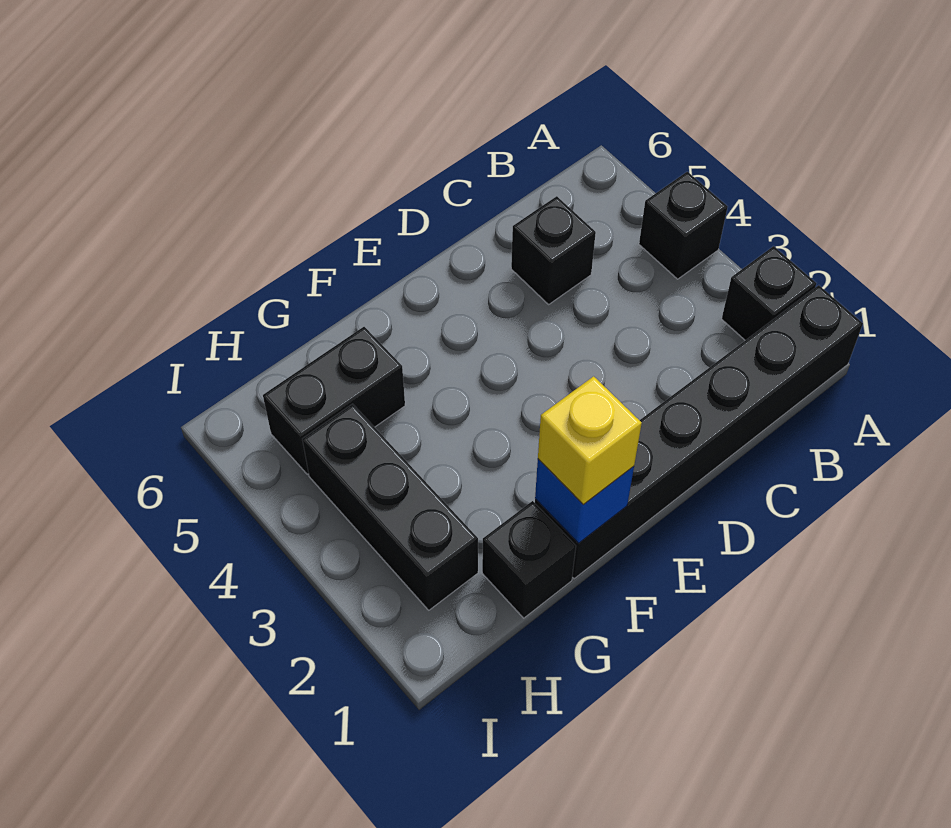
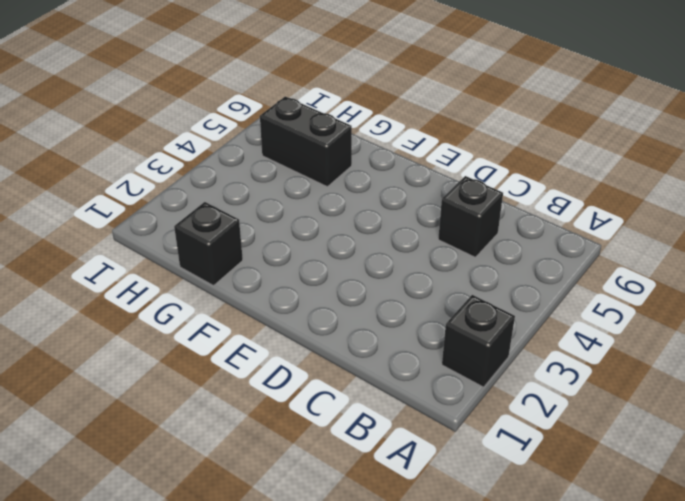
none -> black brick A1:F1 level 1
none -> black brick A4 level 1

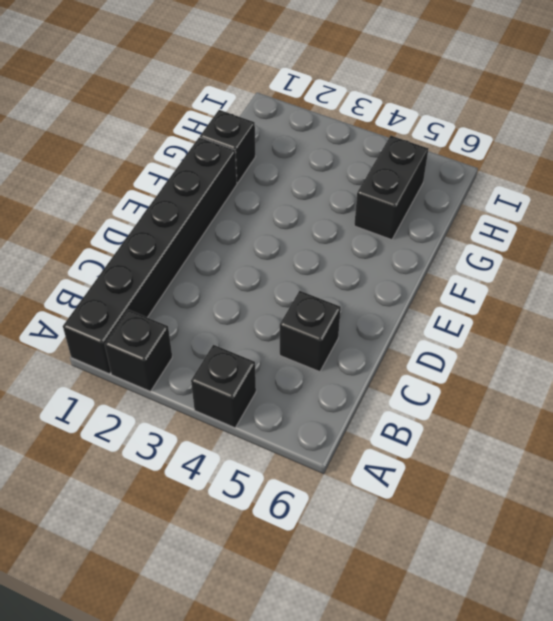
none -> black brick H2:H4 level 1
none -> blue brick F1 level 2

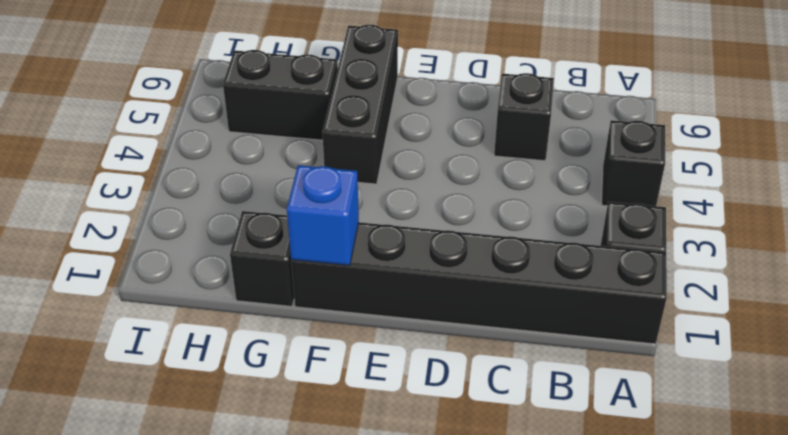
black brick F4:F6 level 1 -> black brick H2:H4 level 1
none -> yellow brick F1 level 3

